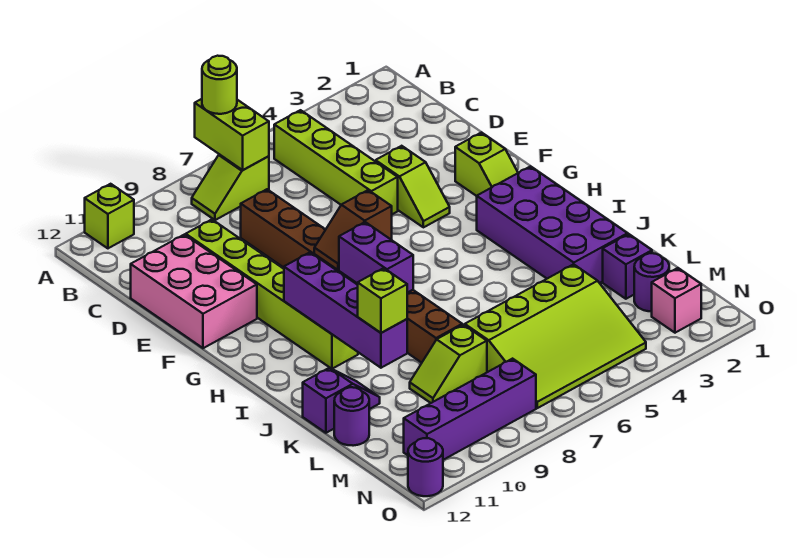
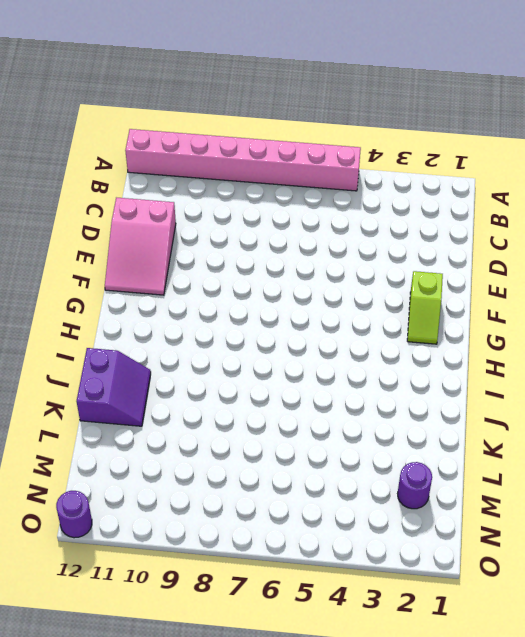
pink brick A5:A12 level 1 -> lime brick A11 level 1
pink slope D11:F12 level 1 top D -> pink brick D11:F12 level 1
purple slope J11:K12 level 1 top 12 -> purple slope K11:K12 level 1 top 12
none -> lime brick B5:E5 level 1
none -> lime slope B7:B8 level 1 top 7
none -> brown brick D8:K8 level 1

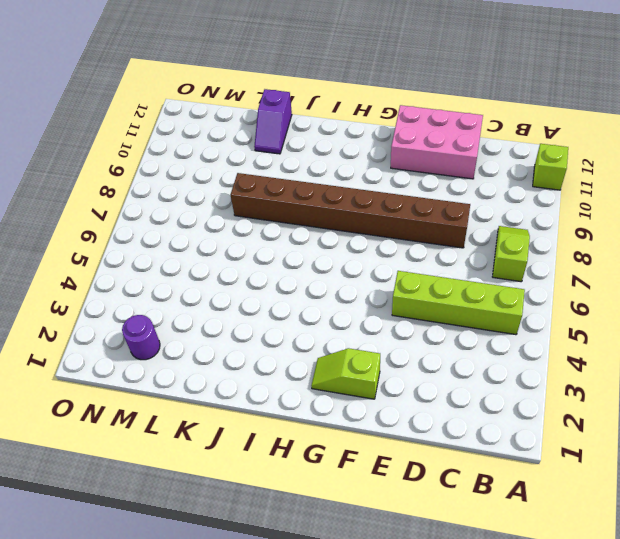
none -> lime brick D10:I10 level 1
none -> lime slope E4:F4 level 1 top E
none -> purple brick H2:K3 level 1

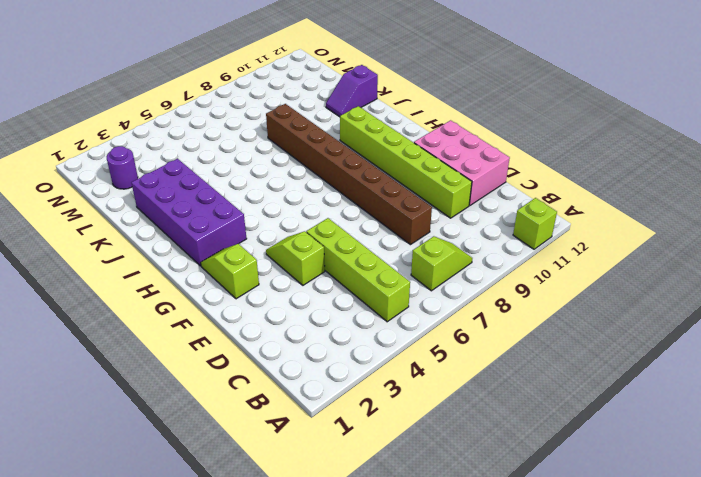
none -> purple brick L2 level 1
none -> lime slope L4:N7 level 1 top L
none -> lime slope L8:L9 level 1 top 8

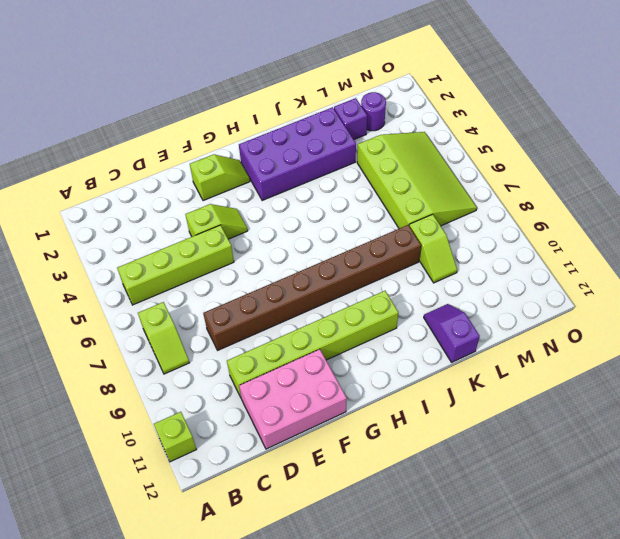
none -> purple round brick L12 level 1
none -> pink brick N2 level 1
none -> purple brick N8:N11 level 1

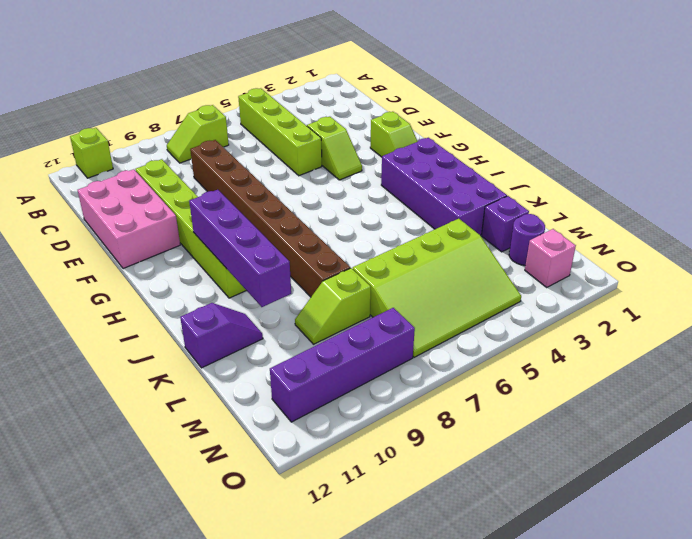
none -> purple round brick L12 level 1
none -> purple round brick O12 level 1
none -> lime brick A7:B7 level 2

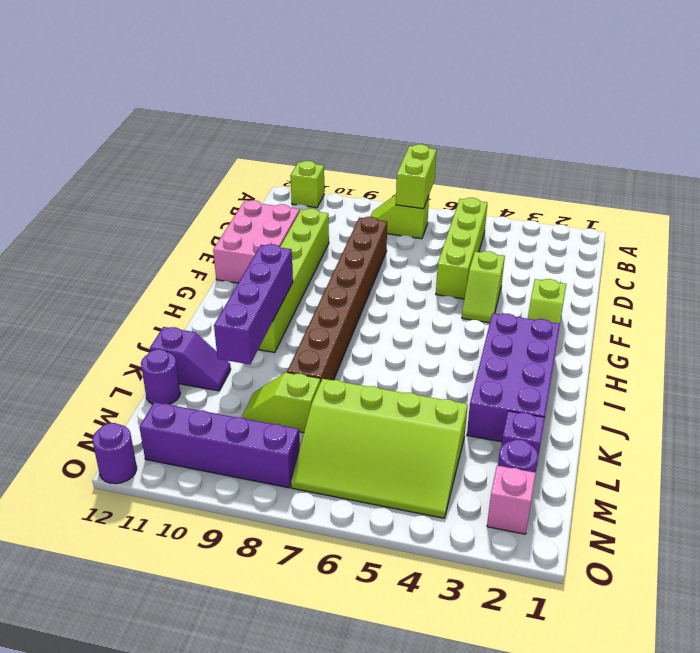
none -> brown slope G7:G8 level 2 top 7
none -> purple brick H8:I8 level 2
none -> lime round brick A7 level 3

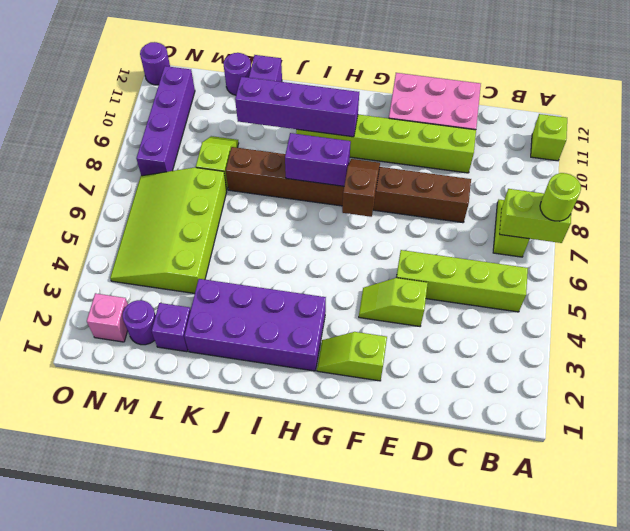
none -> lime brick K10 level 3

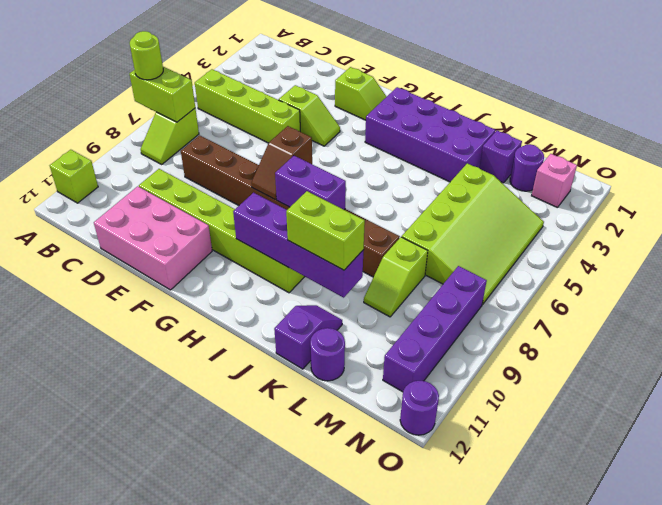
lime brick J10:K10 level 3 -> lime brick K10 level 3

